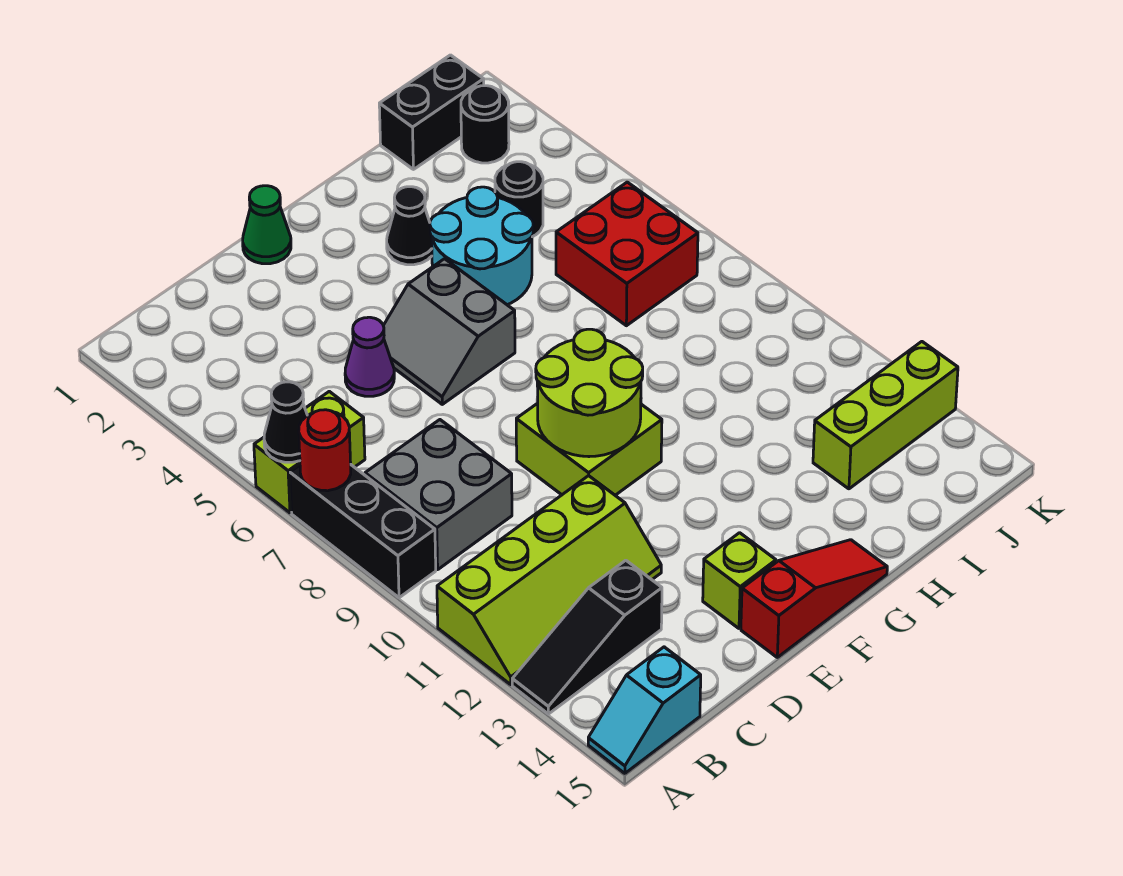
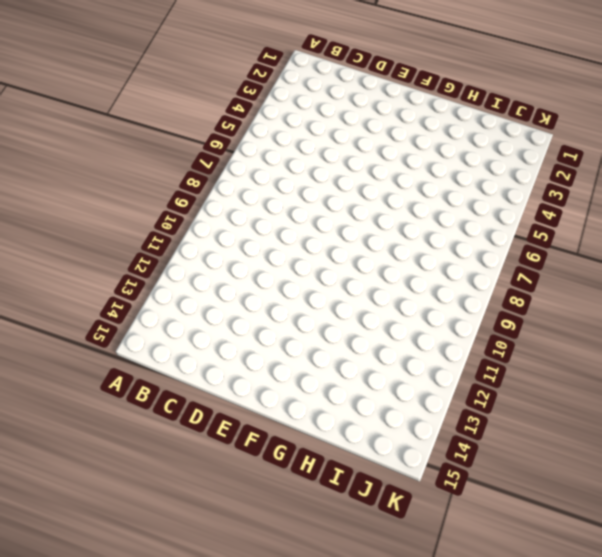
none -> lime brick A6:B6 level 1
none -> black brick A7:A9 level 1
none -> lime slope A11:D12 level 1 top 11

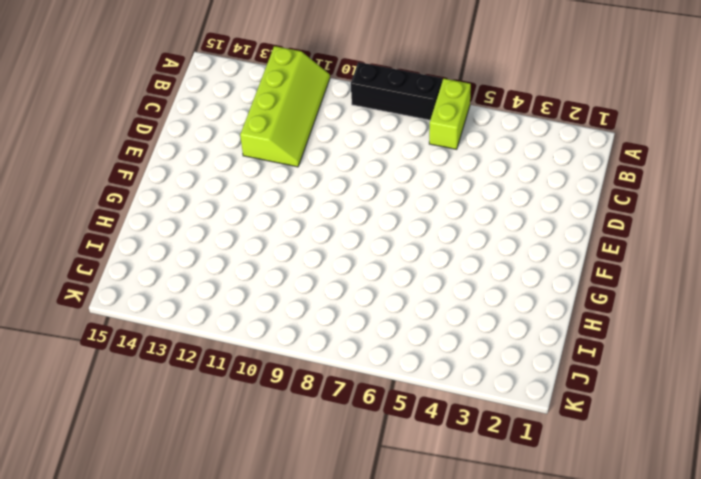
lime slope A11:D12 level 1 top 12 -> lime slope A11:D12 level 1 top 11
none -> black slope A13:C13 level 1 top C
none -> cyan slope A15:B15 level 1 top B
none -> grey brick B8:C9 level 1

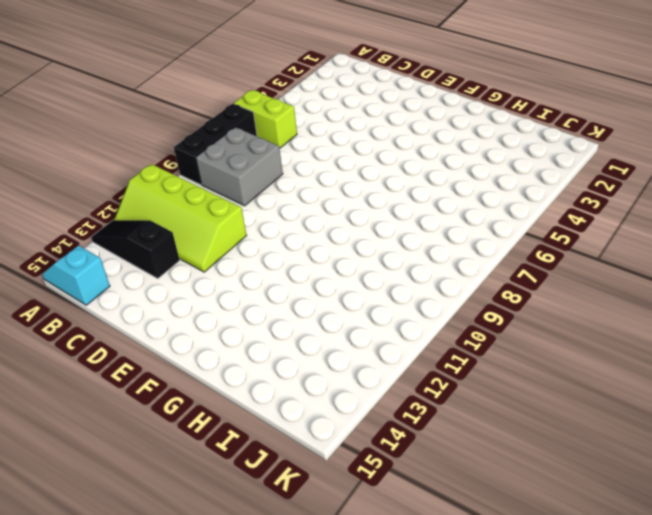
none -> purple cone D5 level 1
none -> green cone E1 level 1
none -> grey slope E5:F6 level 1 top F

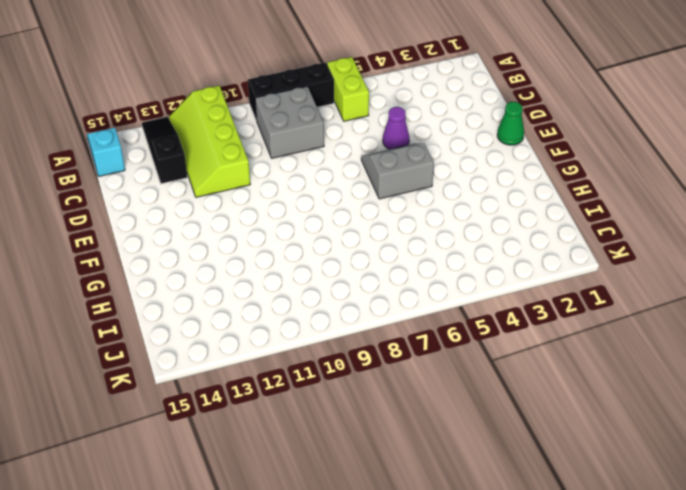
none -> lime brick E9:F10 level 1
none -> lime brick E14 level 1
none -> red slope E15:G15 level 1 top E

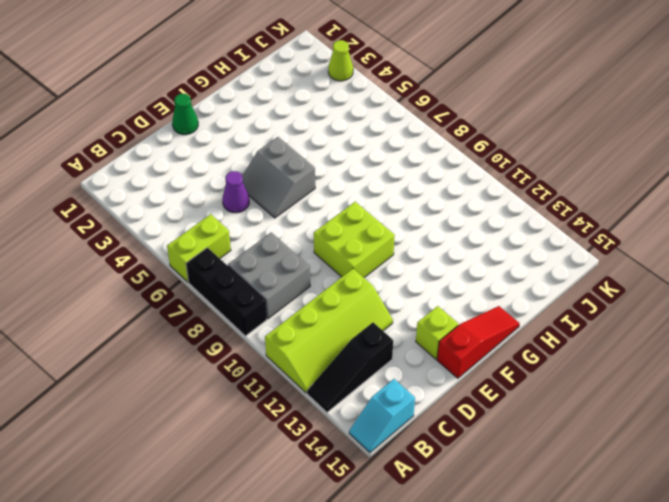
lime cone K3 level 1 -> none
none -> black cone G3 level 1
none -> cyan round brick G4:H5 level 1
none -> black brick I1:J1 level 1

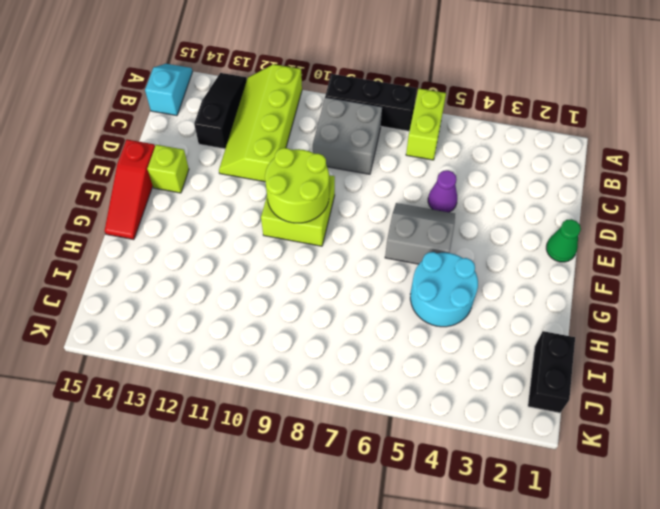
none -> black cone G3 level 1
none -> black round brick I4 level 1
none -> red brick I6:J7 level 1

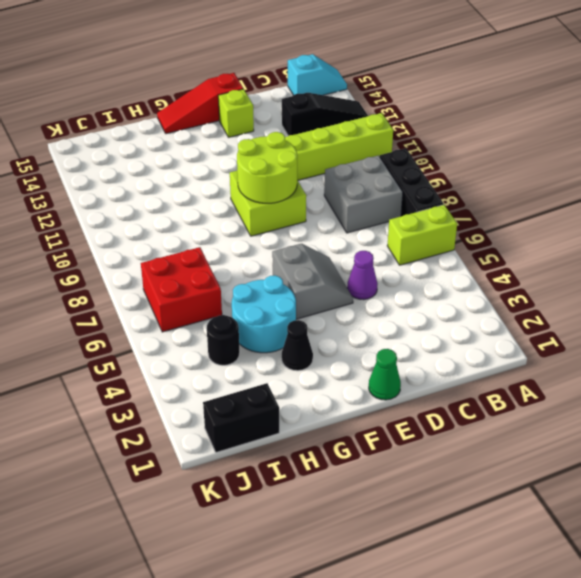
none -> lime brick I13:K13 level 1
none -> black round brick J2 level 1
none -> black cone A6 level 2

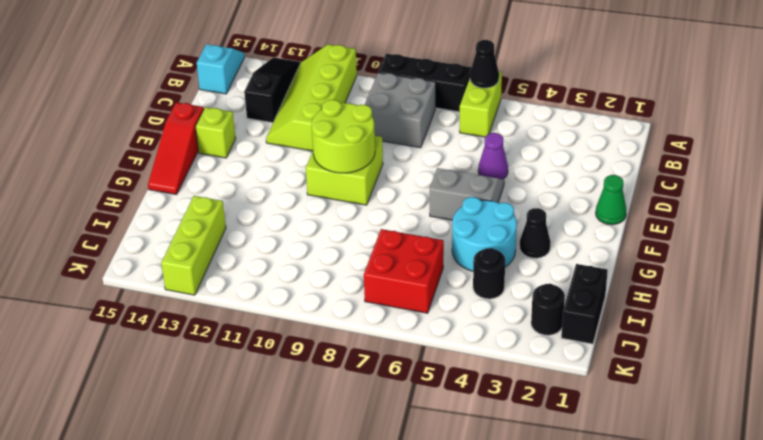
none -> red round brick A7 level 2

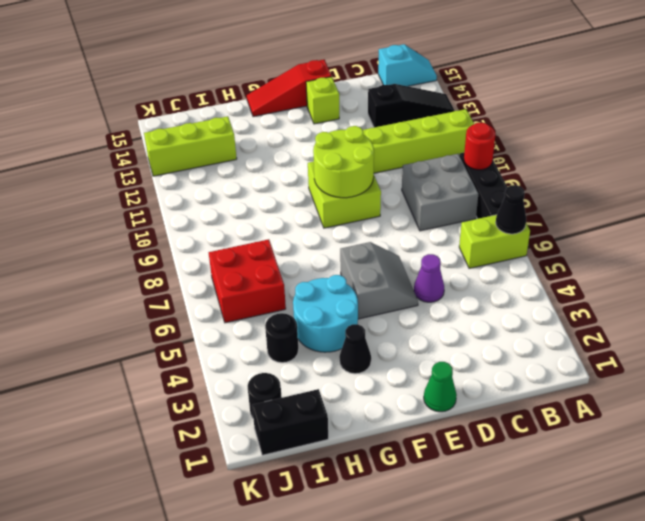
red round brick A9 level 2 -> red round brick A7 level 2

